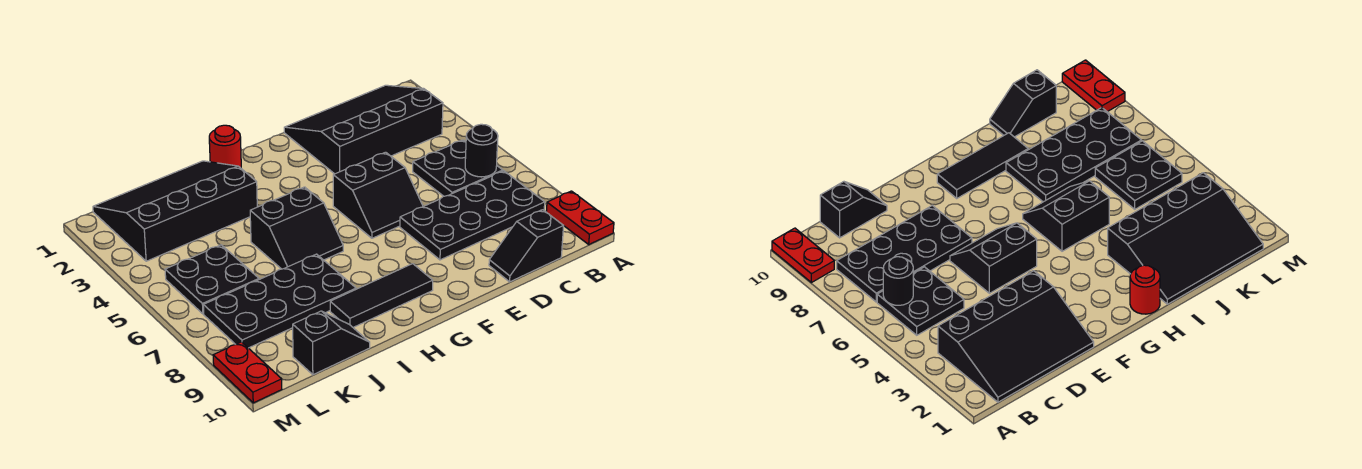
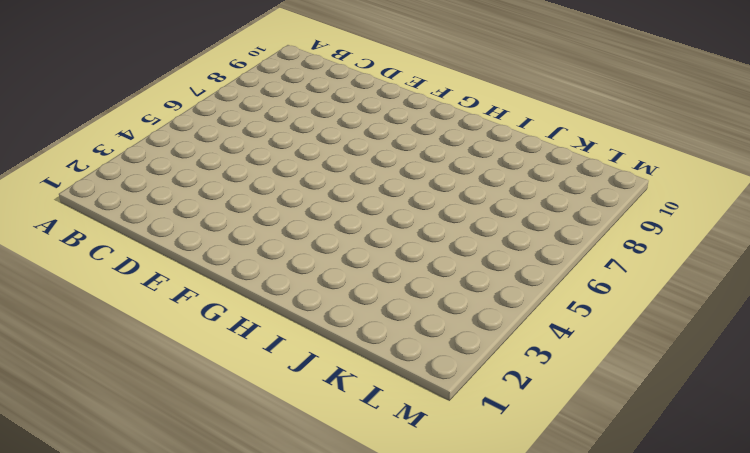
none -> red plate A9:A10 level 1
none -> black slope B1:E3 level 1 top 3
none -> black plate B5:C6 level 1

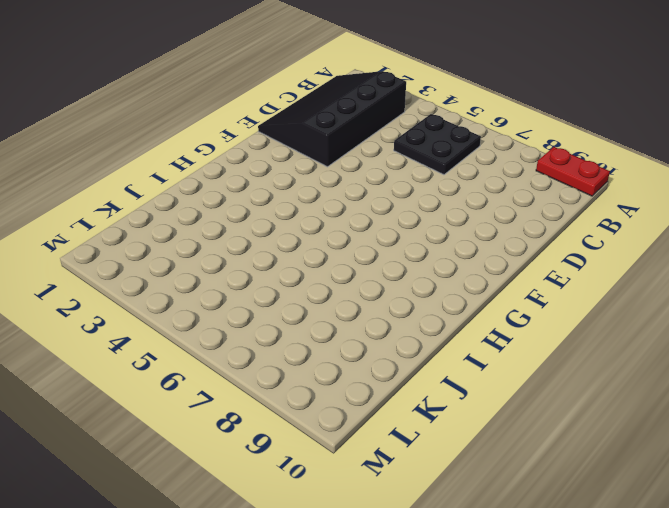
none -> black plate B7:E8 level 1
none -> black slope C10:D10 level 1 top C
none -> black slope E5:F6 level 1 top 5

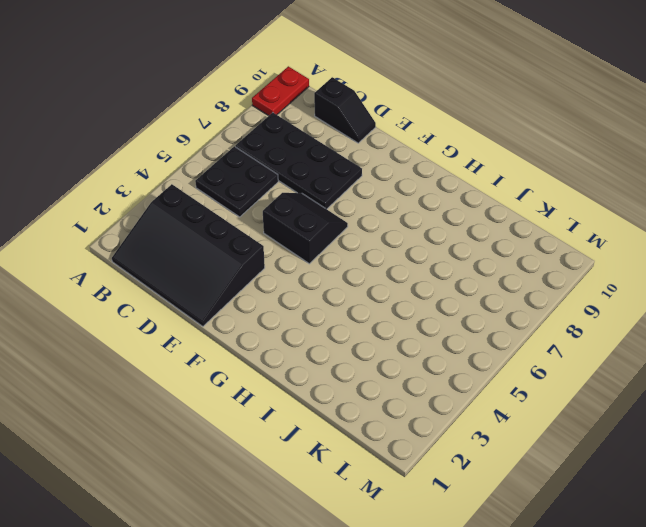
none -> black tile G9:I9 level 1
none -> red round brick H1 level 1
none -> black slope H5:I6 level 1 top 5

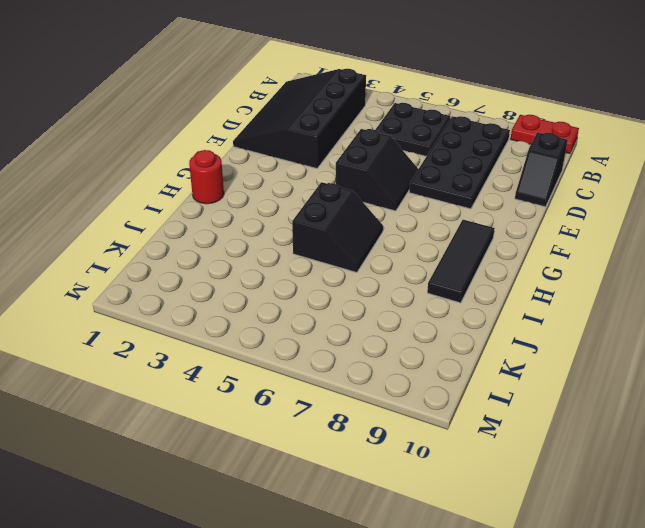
none -> black slope I1:L3 level 1 top 3
none -> black plate I7:L8 level 1
none -> black slope J10:K10 level 1 top K

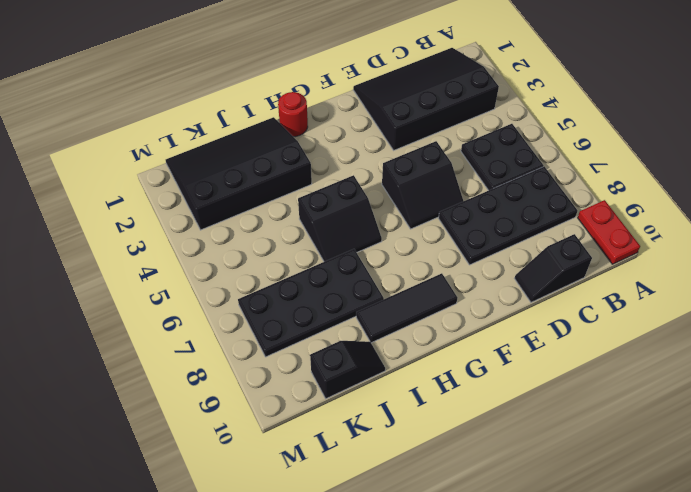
none -> black plate K5:L6 level 1
none -> red plate M9:M10 level 1
none -> black round brick B6 level 2

